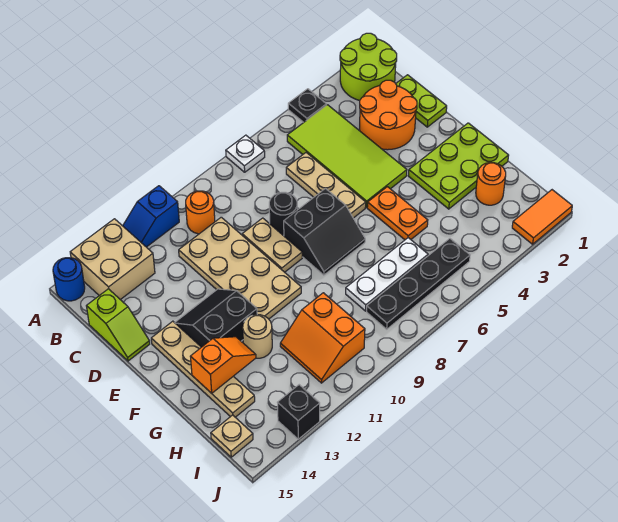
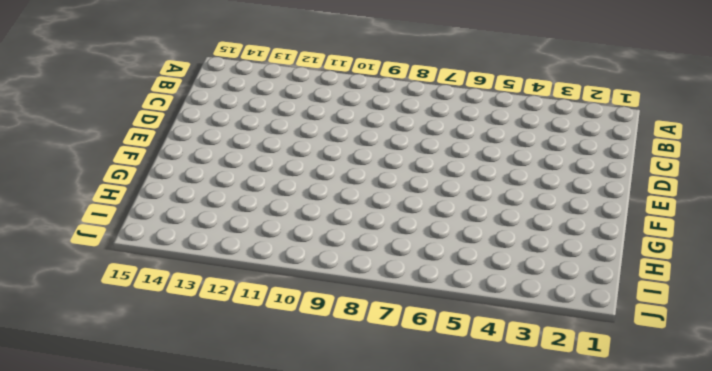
none -> lime round brick A1:B2 level 1
none -> black plate A4 level 1
none -> white plate A7 level 1

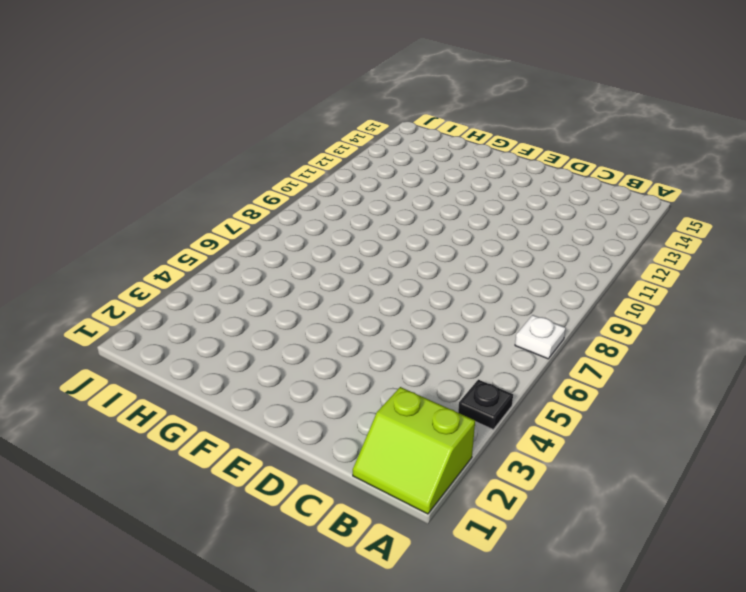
lime slope A1:B2 level 1 top 2 -> lime round brick A1:B2 level 1
none -> blue slope A11:A12 level 1 top 11
none -> tan brick A13:B14 level 1
none -> blue round brick A15 level 1

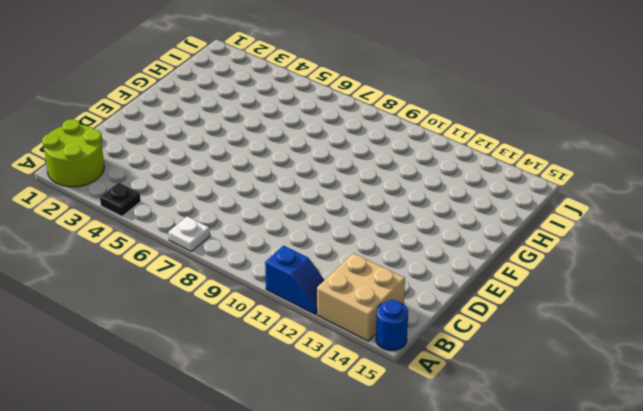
none -> lime tile B4:E5 level 1
none -> orange round brick B10 level 1
none -> lime plate C1:D1 level 1

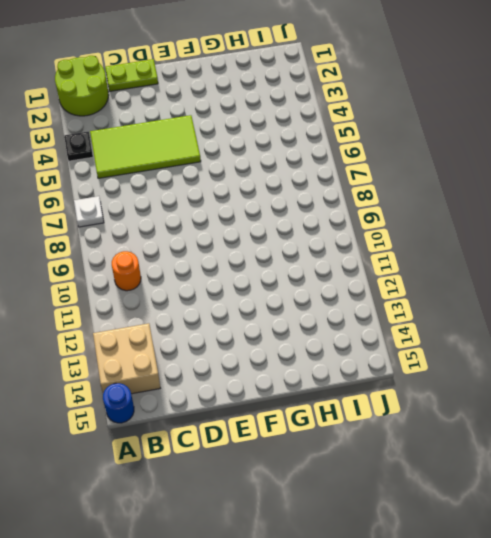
none -> blue slope A11:A12 level 1 top 11
none -> orange round brick C2:D3 level 1
none -> tan plate C6:E6 level 1

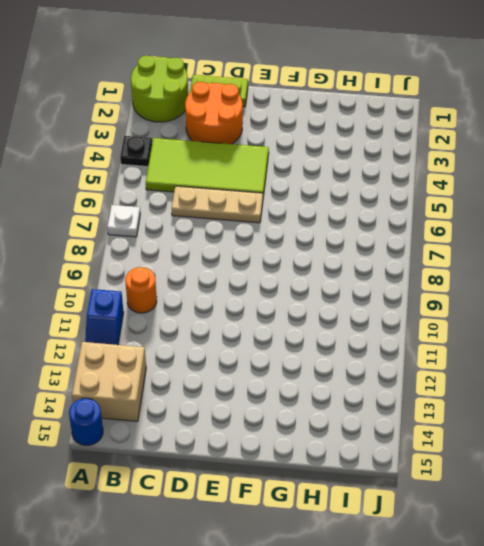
none -> tan plate C10:F11 level 1
none -> lime slope C15:D15 level 1 top C
none -> black round brick D8 level 1

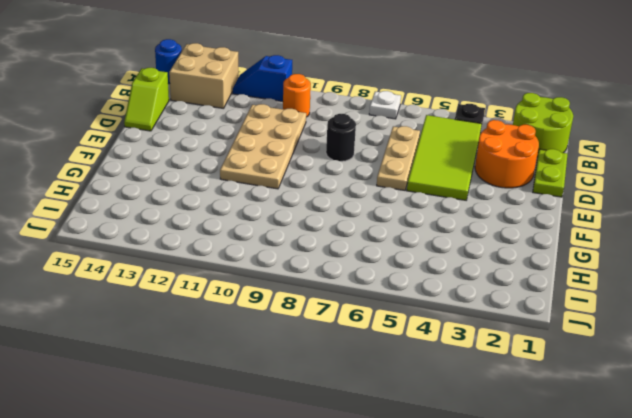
none -> tan plate D9:E9 level 1
none -> black slope E7:F8 level 1 top E
none -> black slope E12:F13 level 1 top F

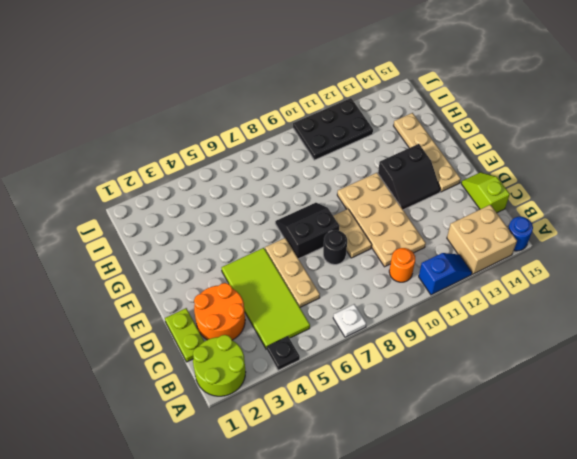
black plate I10:J12 level 1 -> orange slope H10:I11 level 1 top 10
none -> lime plate F1:G3 level 1
none -> orange plate F5:G5 level 1
none -> tan round brick G12 level 1

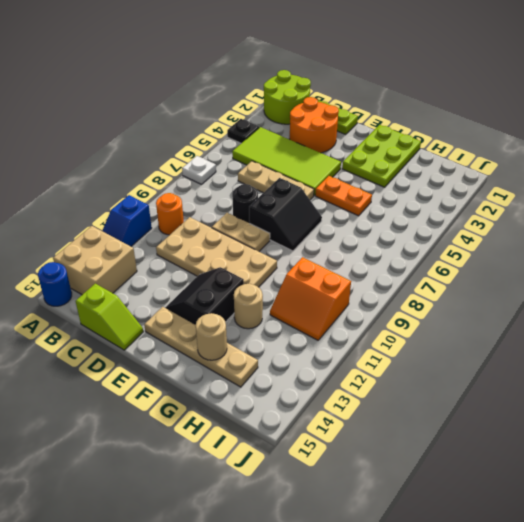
tan round brick G14 level 2 -> orange slope G13:G14 level 2 top 14
none -> orange round brick H2 level 1
none -> white plate H6:H8 level 1
none -> black plate I5:I8 level 1

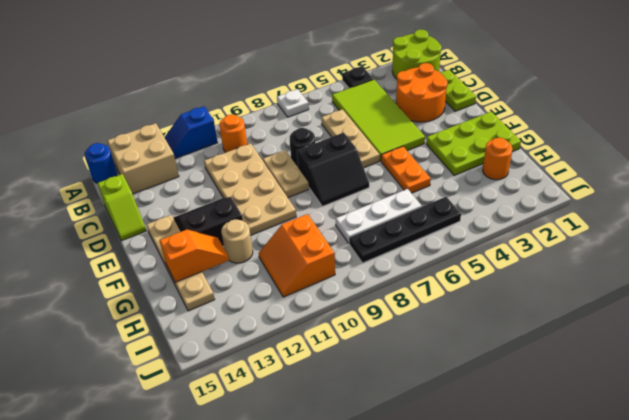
none -> tan plate I15 level 1
none -> orange tile J1:J2 level 1
none -> black brick J13 level 1

